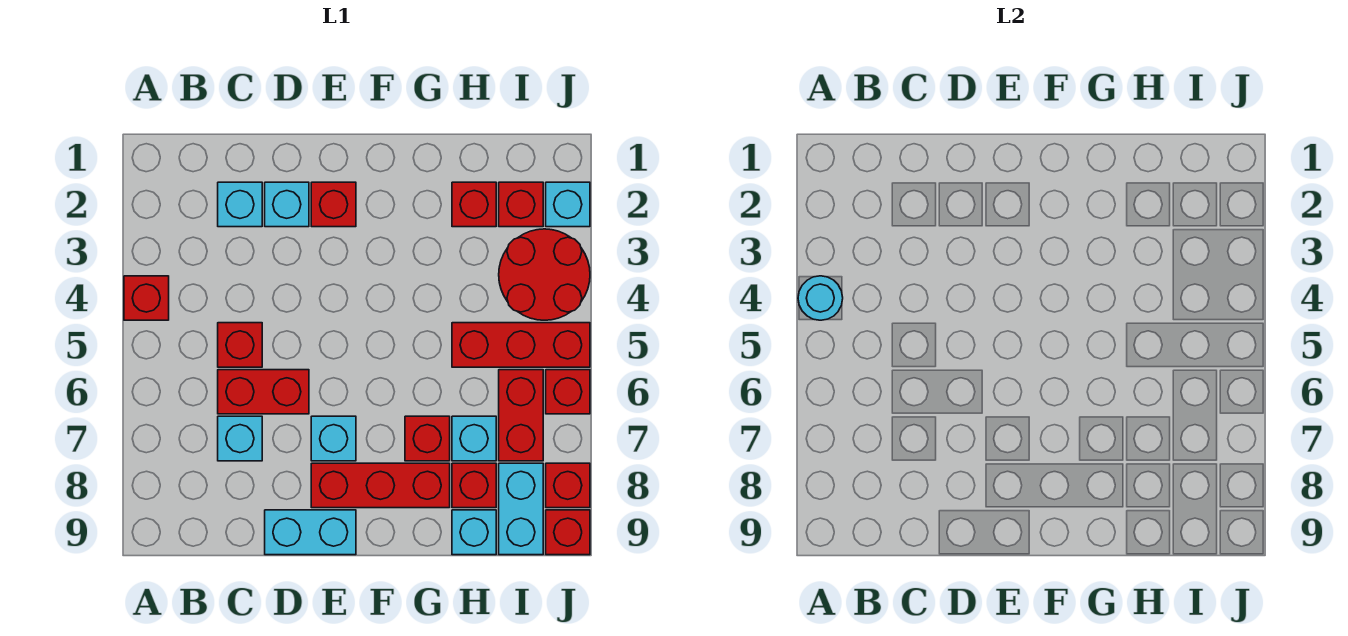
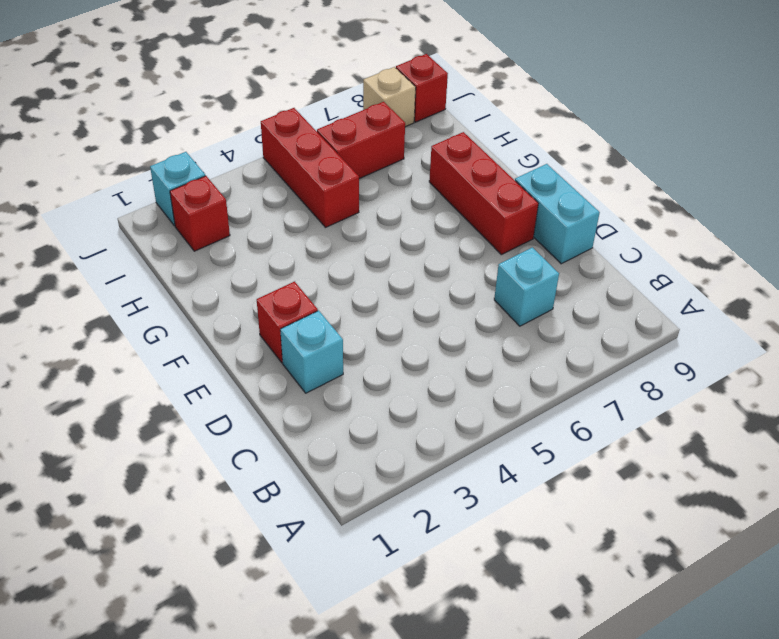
tan brick J8 level 1 -> red brick J8 level 1
none -> red brick A4 level 1
none -> cyan brick C2 level 1
none -> red brick C5 level 1

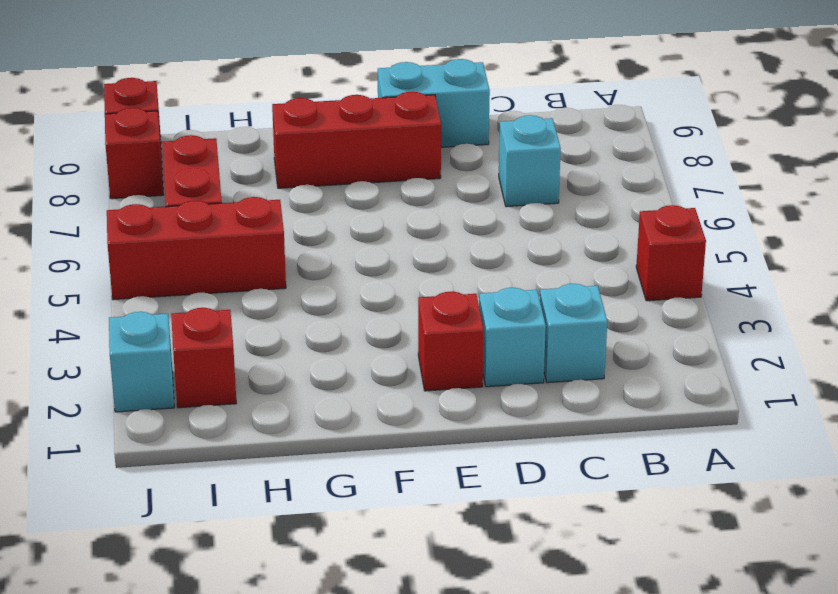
none -> red brick C5 level 1
none -> red brick C6:D6 level 1
none -> cyan brick E7 level 1

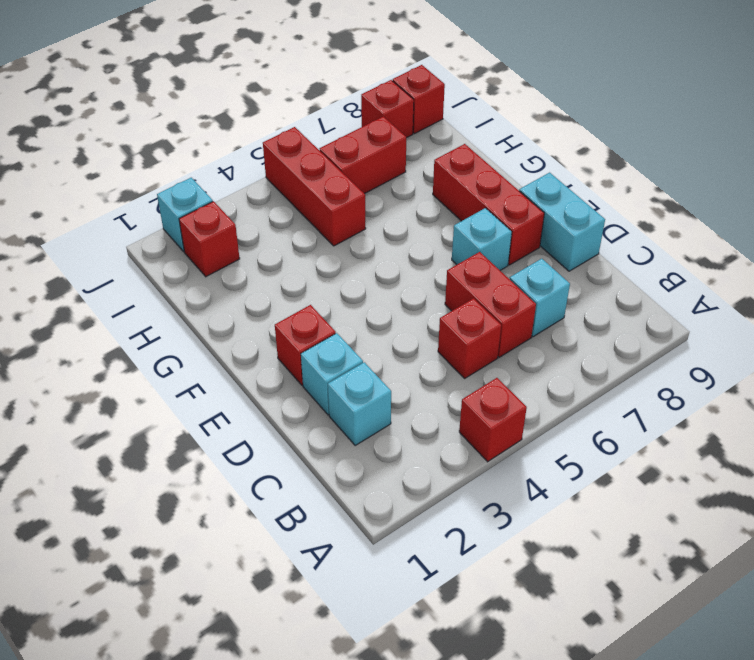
none -> red brick G7 level 1
none -> red brick H2 level 1
none -> cyan brick H7 level 1

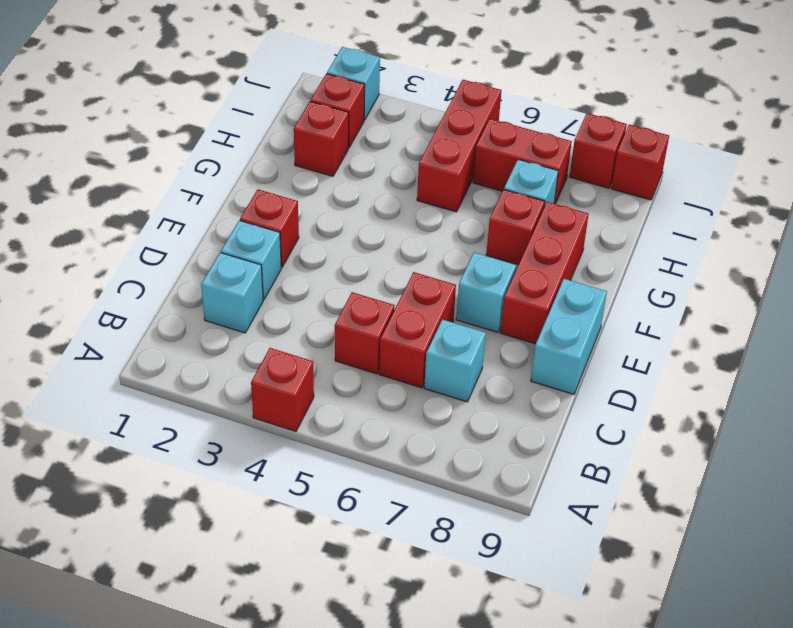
none -> red brick H8 level 1
none -> cyan brick H9 level 1
none -> red round brick I3:J4 level 1

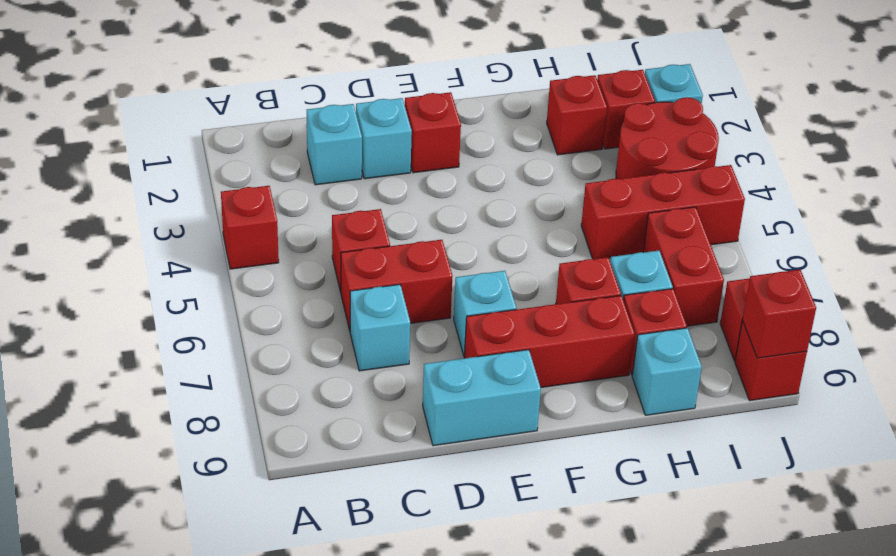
red brick J9 level 2 -> red brick J6 level 1
none -> cyan brick I8:I9 level 1
none -> cyan round brick A4 level 2

